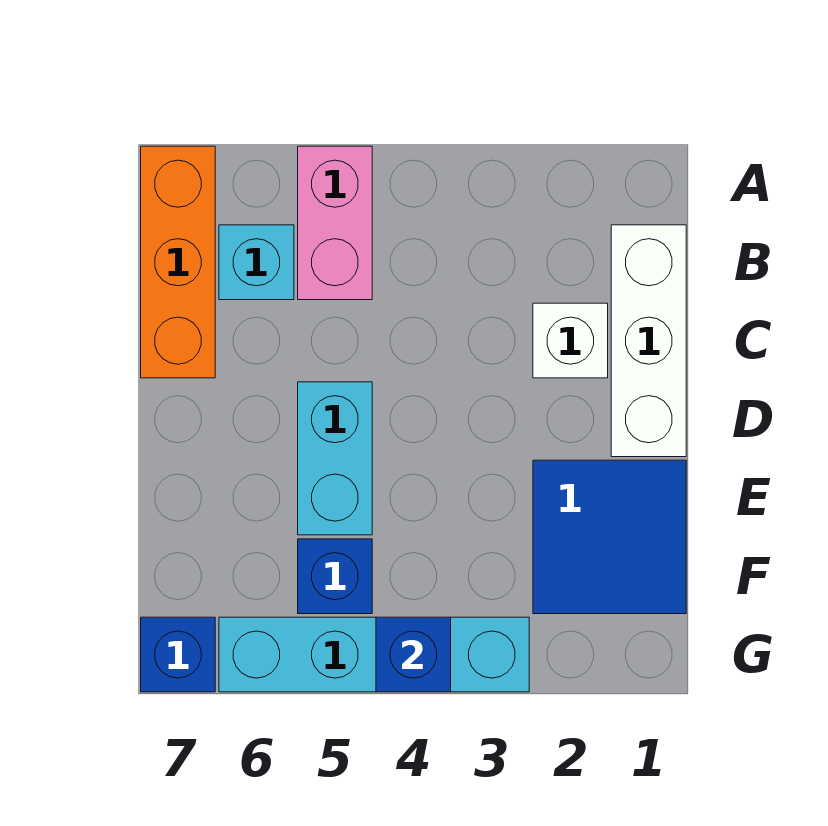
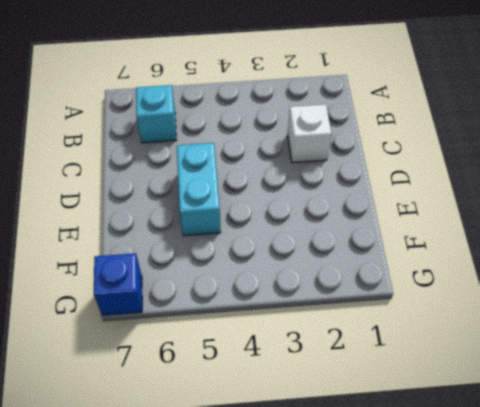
none -> pink brick A5:B5 level 1
none -> orange brick A7:C7 level 1

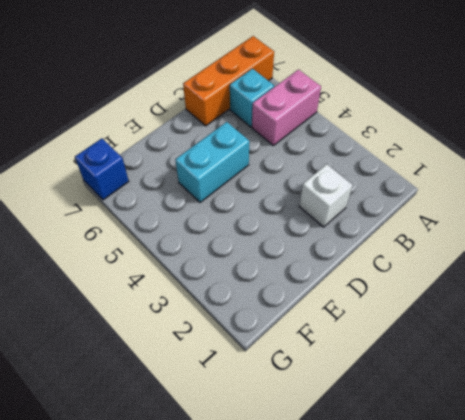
none -> white brick B1:D1 level 1
none -> blue tile E1:F2 level 1

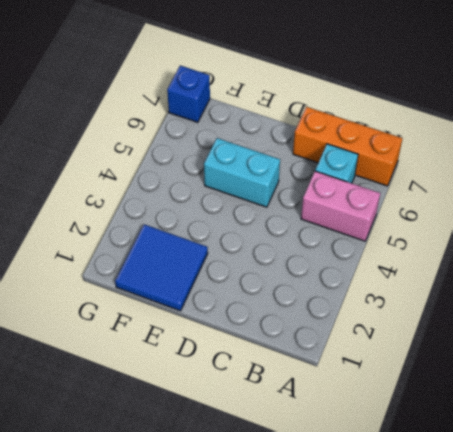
none -> white brick B1:D1 level 1
none -> white brick C2 level 1

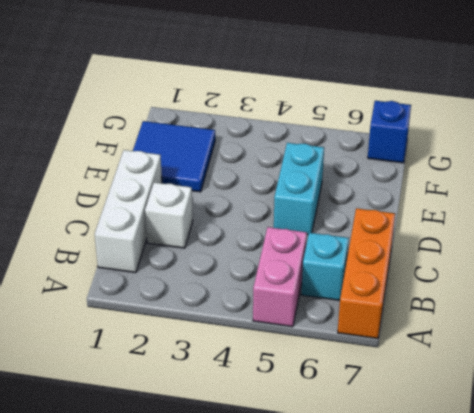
none -> blue brick F5 level 1
none -> cyan brick G3:G6 level 1

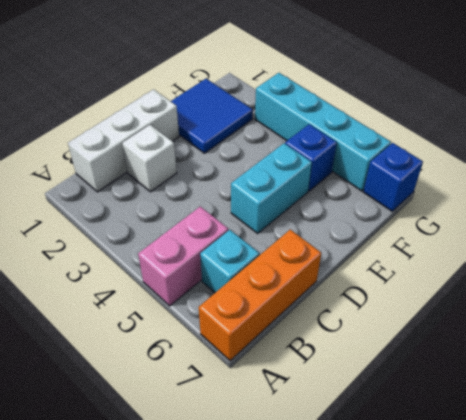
none -> blue brick G4 level 2

